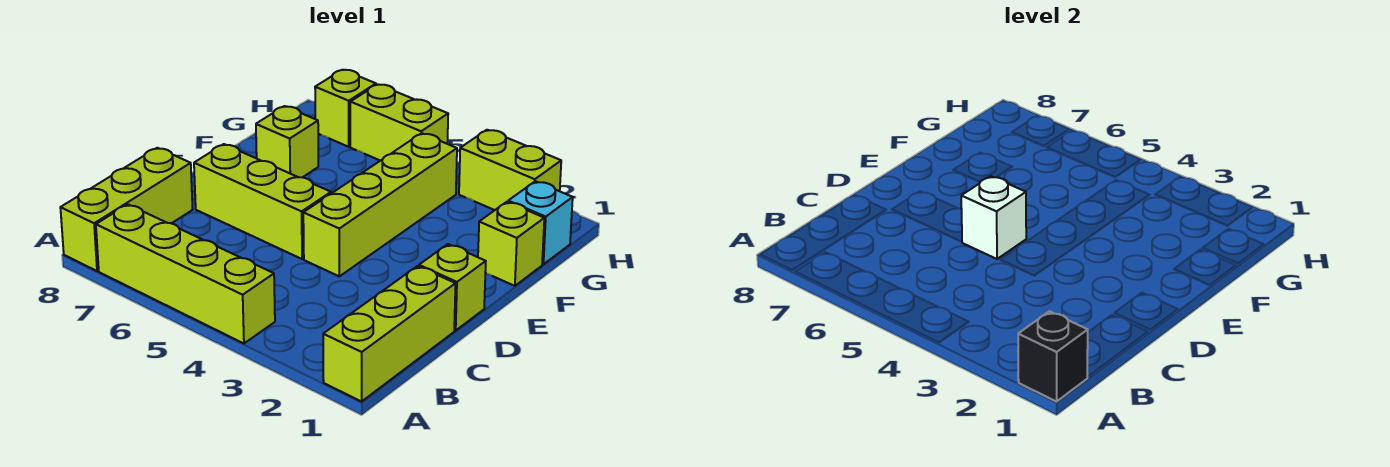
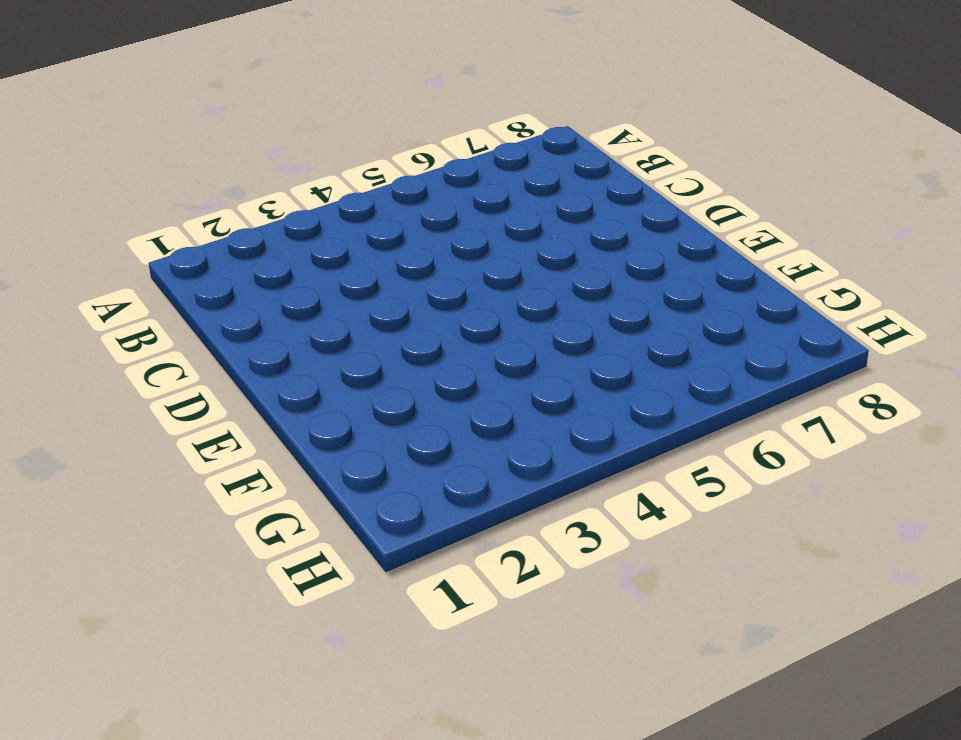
none -> lime brick A1:C1 level 1
none -> lime brick A4:A7 level 1
none -> lime brick A8:C8 level 1

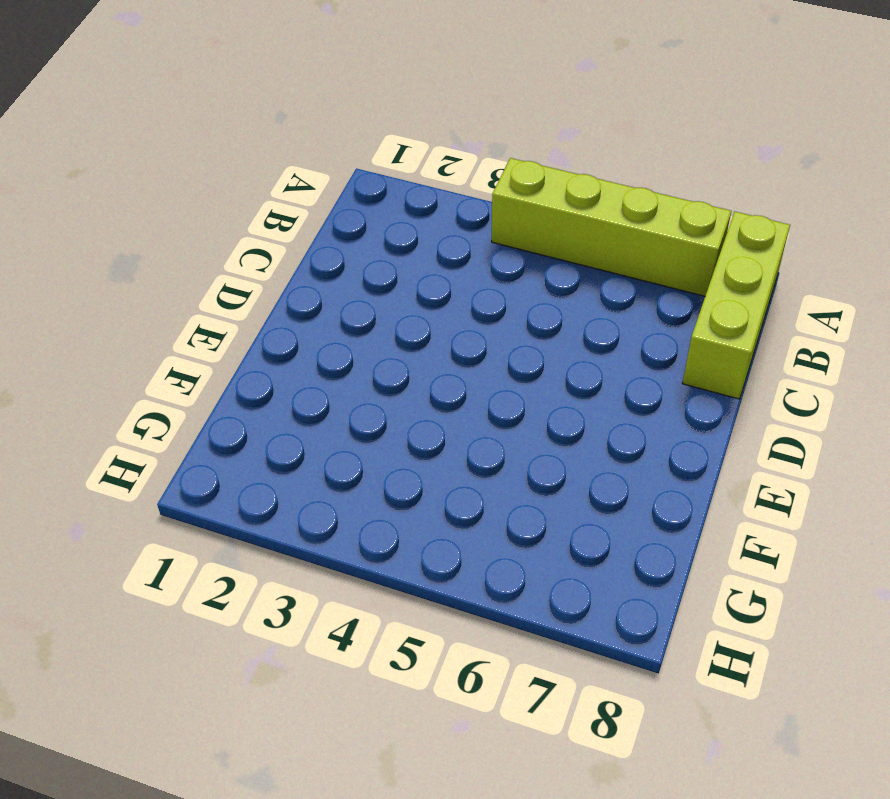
none -> lime brick A1:C1 level 1
none -> lime brick D1 level 1
none -> lime brick D4:G4 level 1

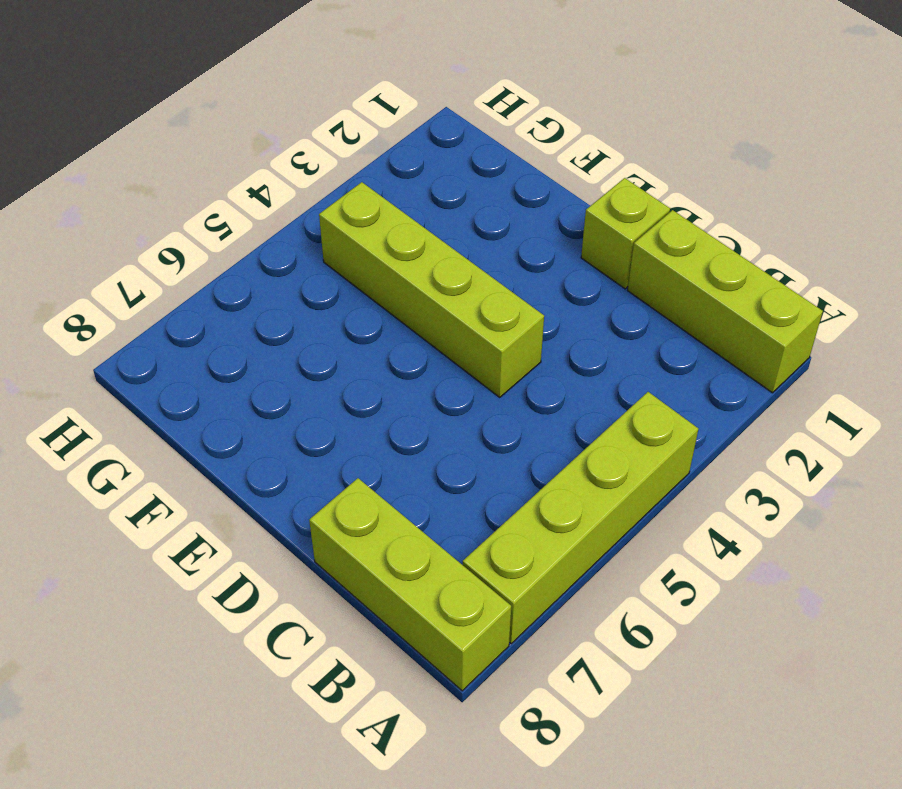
none -> lime brick D5:D7 level 1
none -> lime brick F1 level 1
none -> lime brick F7 level 1

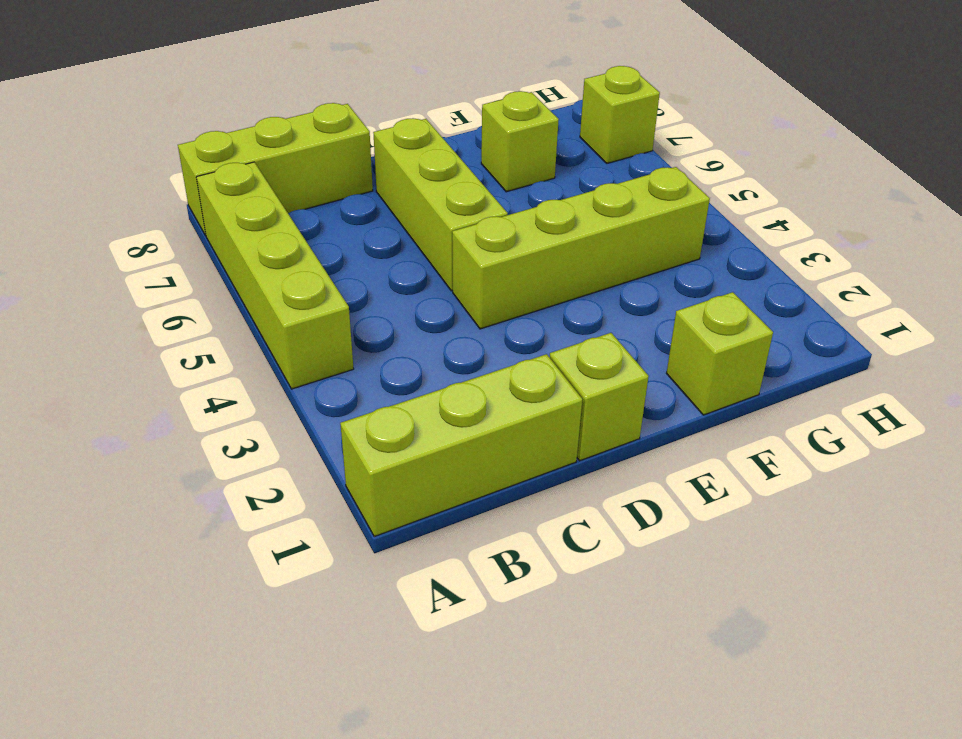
none -> cyan brick G1 level 1
none -> lime brick H2:H3 level 1
none -> lime brick H5:H6 level 1

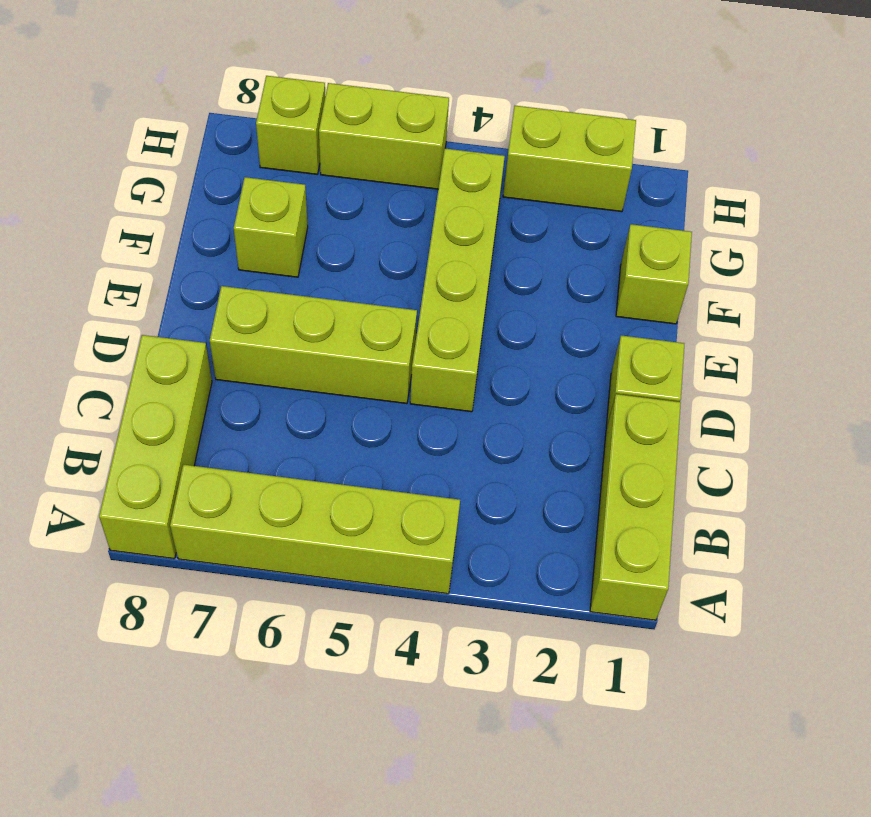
none -> cyan brick G1 level 1
none -> black brick A1 level 2
none -> white brick D5 level 2

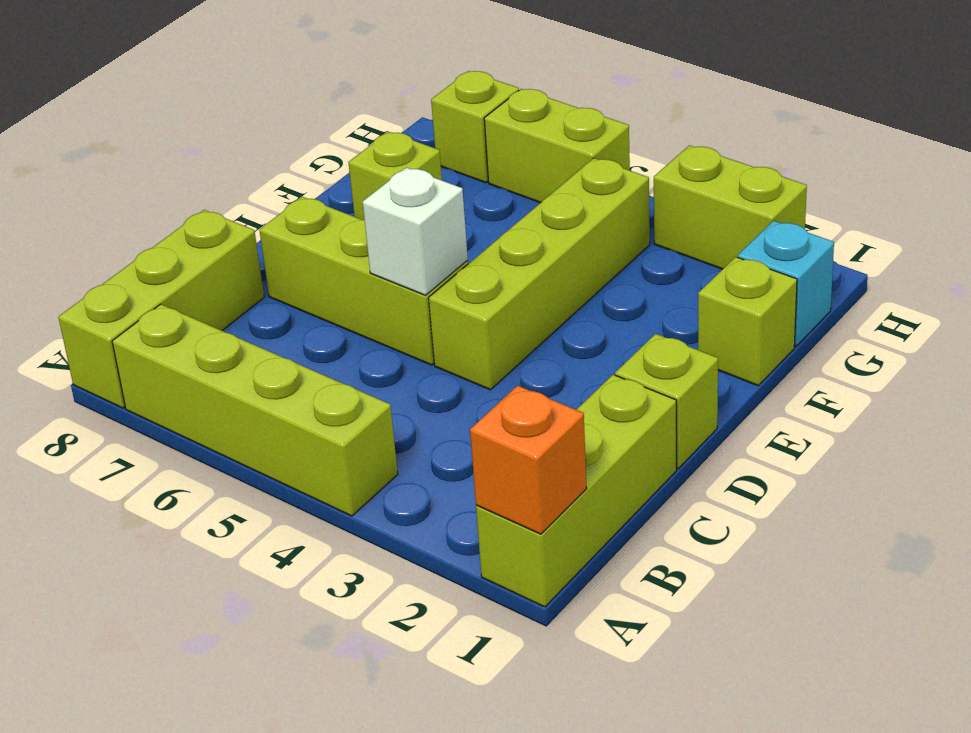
orange brick A1 level 2 -> black brick A1 level 2

